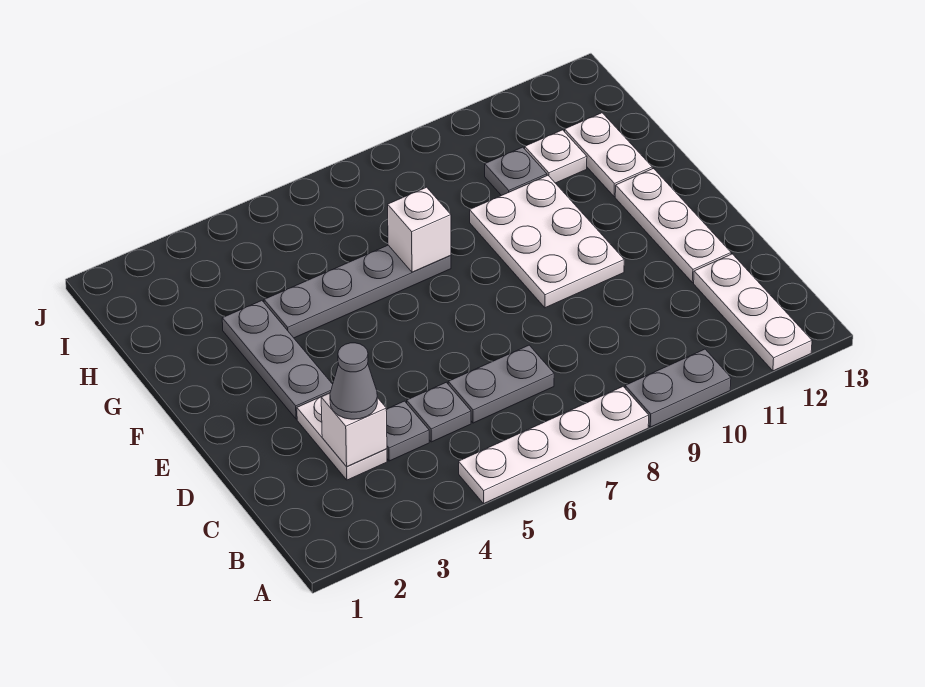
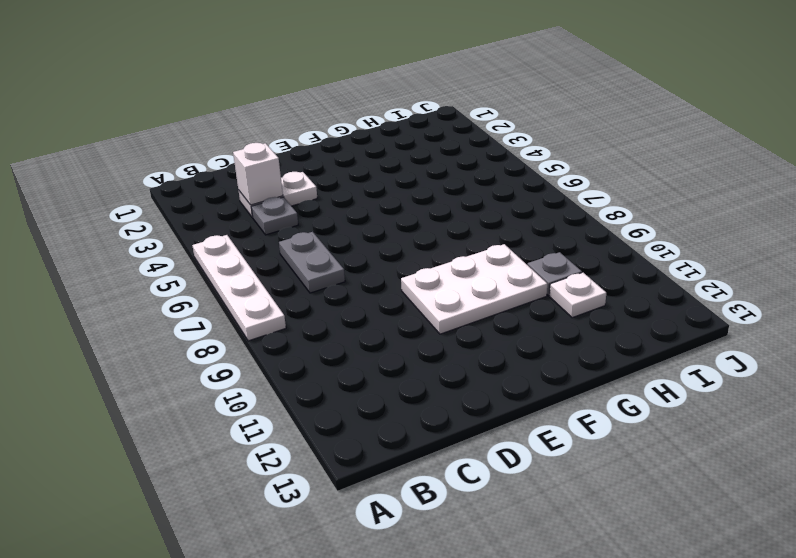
none -> grey plate A9:A10 level 1
none -> white plate A12:C12 level 1
none -> grey plate C5 level 1

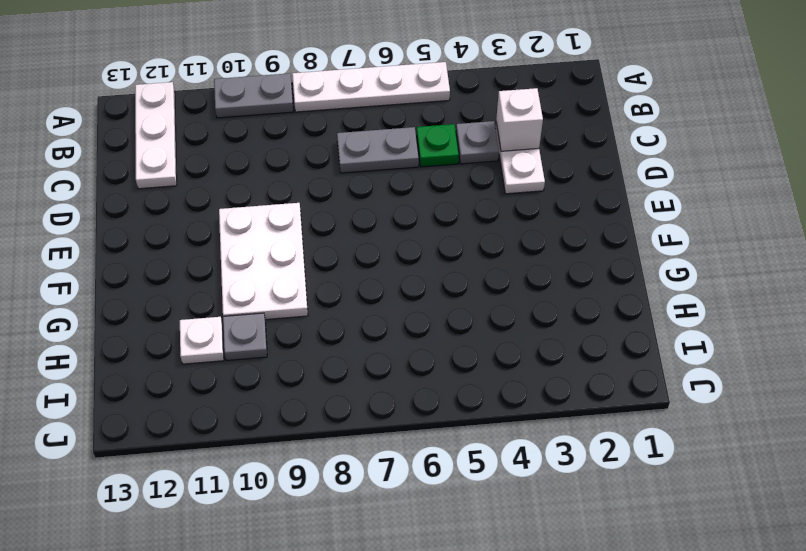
green plate C5 level 1 -> grey plate C5 level 1
none -> white plate D12:F12 level 1
none -> grey plate E3:G3 level 1
none -> grey plate G4:G7 level 1

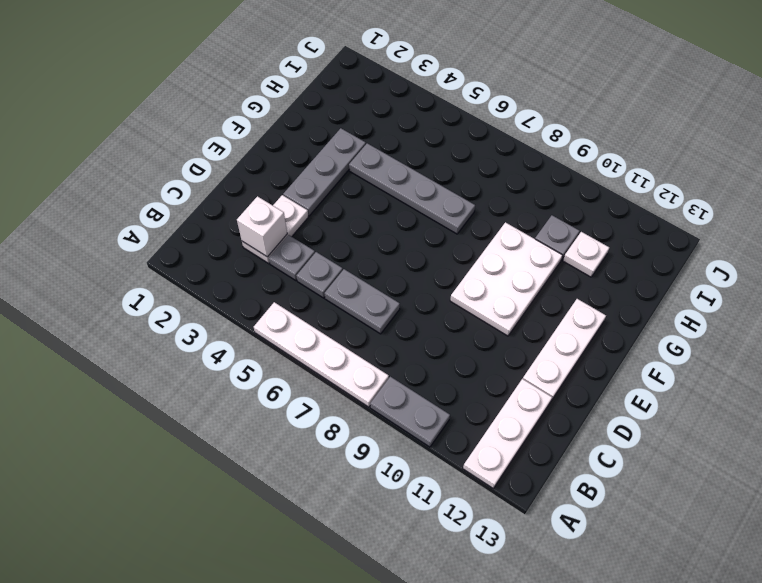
none -> white plate G12:H12 level 1
none -> white brick G7 level 2
none -> grey cone C3 level 3

